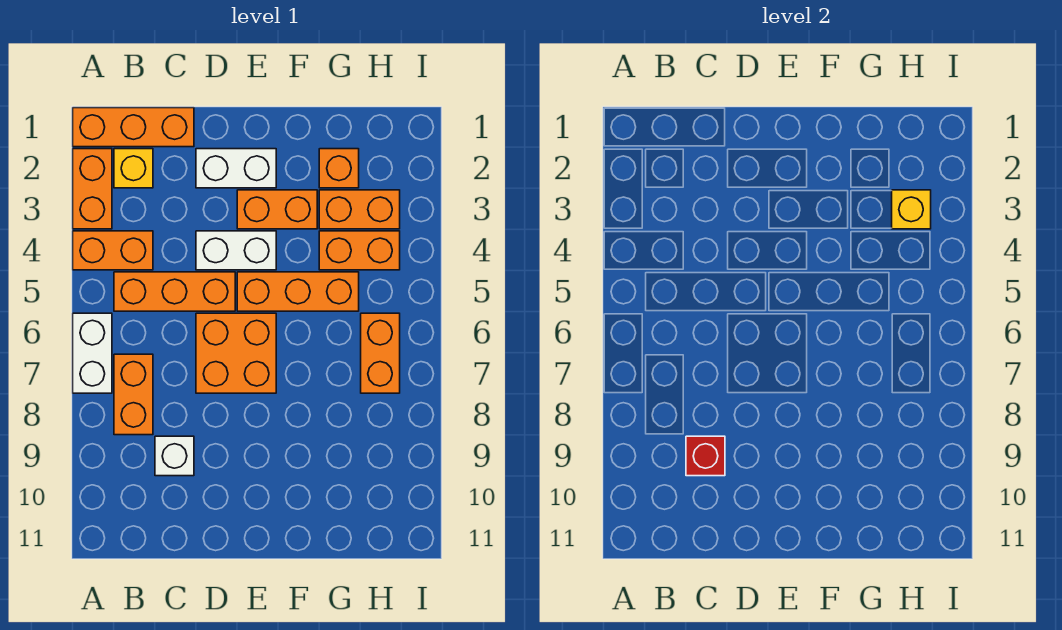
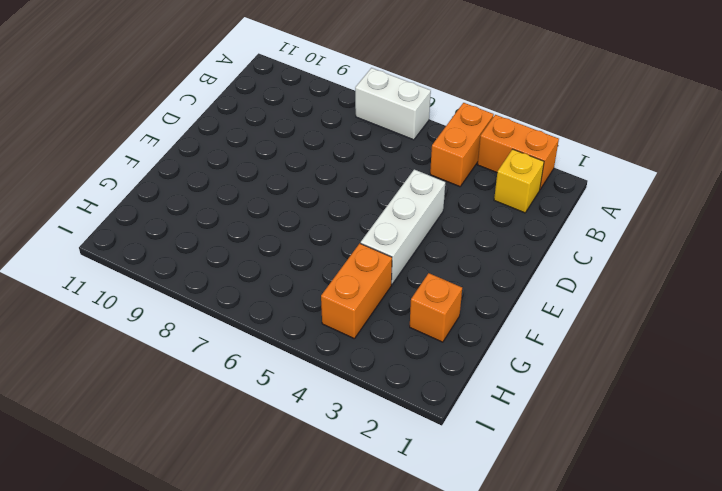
white brick D4:F4 level 1 -> white brick D4:E4 level 1
none -> orange brick A1:C1 level 1
none -> orange brick B5:D5 level 1
none -> orange brick B7:B8 level 1

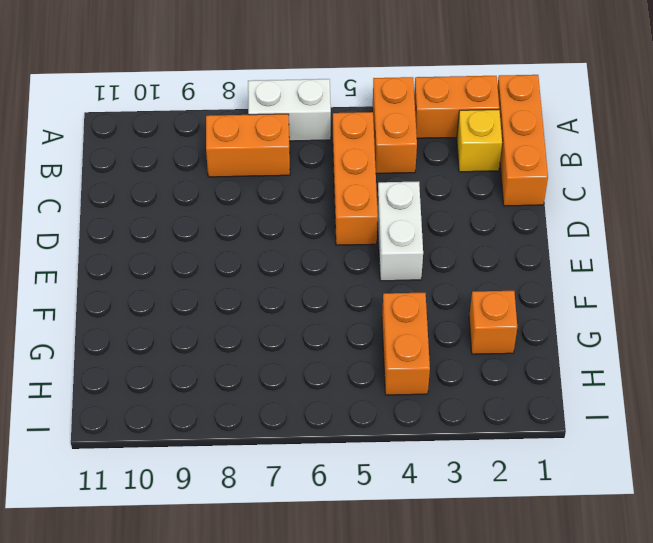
none -> white brick C9 level 1
none -> white brick D2:E2 level 1
none -> orange brick D6:E7 level 1

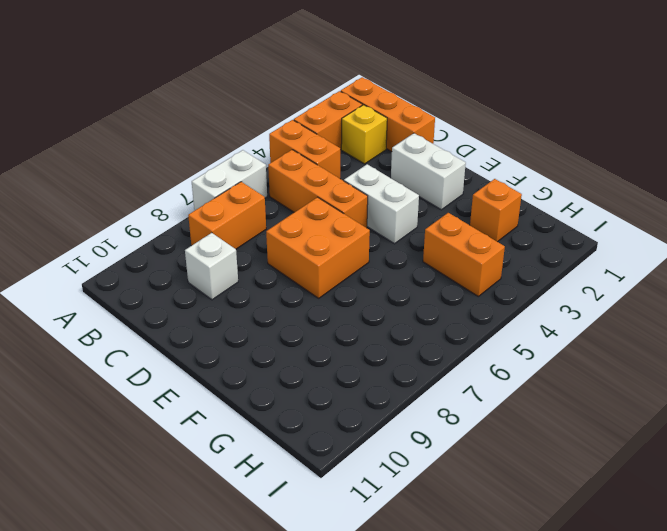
none -> orange brick E3:F3 level 1
none -> orange brick E5:G5 level 1
none -> orange brick G3:H3 level 1

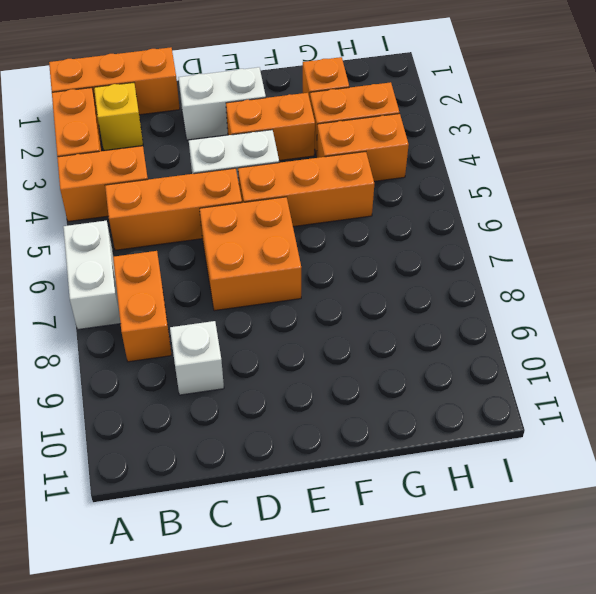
none -> orange brick H6:H7 level 1
none -> red brick C9 level 2
none -> yellow brick H3 level 2

